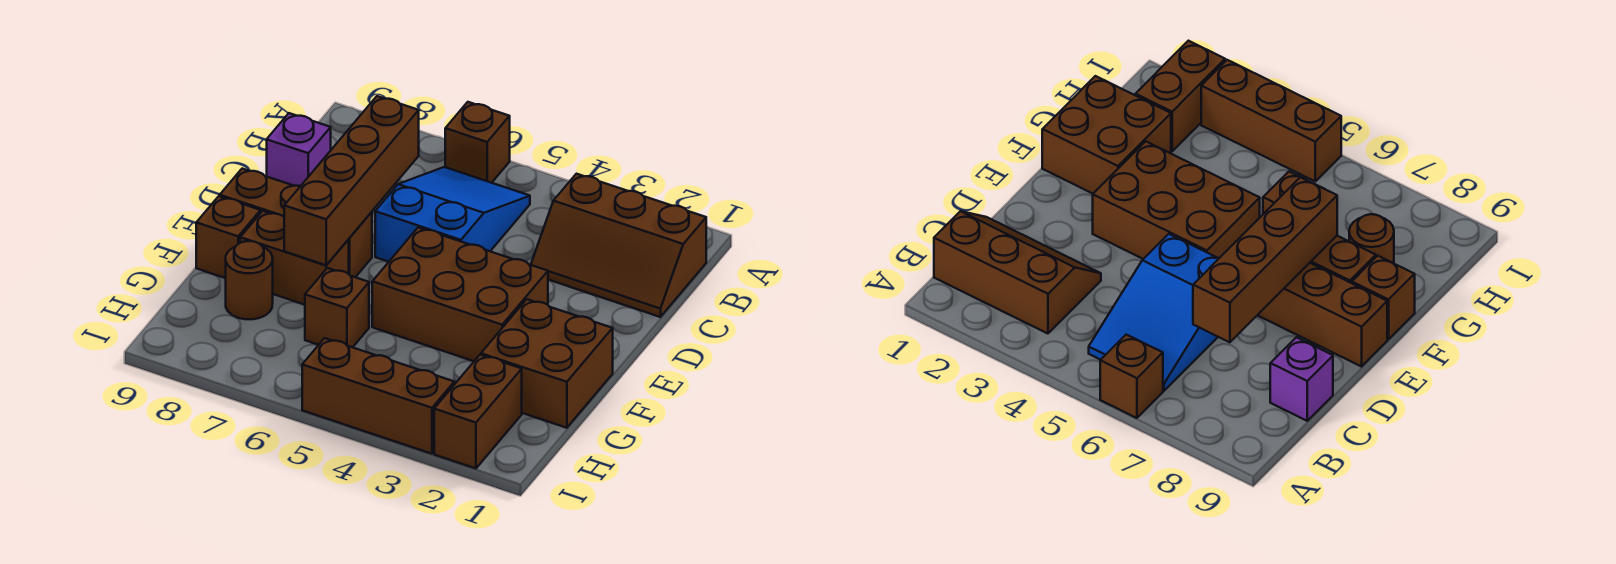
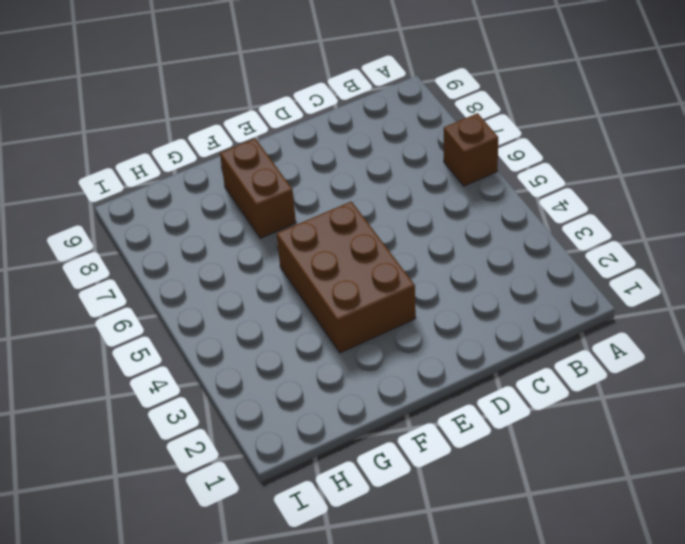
none -> brown slope B1:C3 level 1 top B
none -> blue slope B5:D6 level 1 top D
none -> purple brick C9 level 1

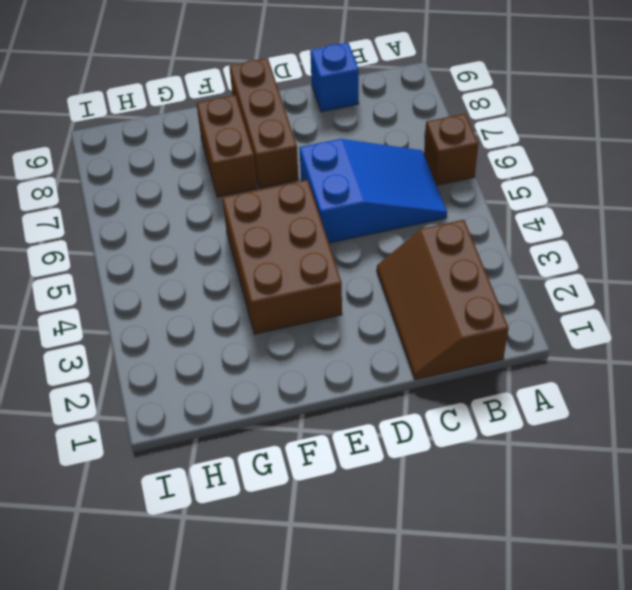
blue brick C9 level 1 -> purple brick C9 level 1
none -> brown brick F1:G2 level 1
none -> brown brick F9 level 1
none -> brown brick G6 level 1

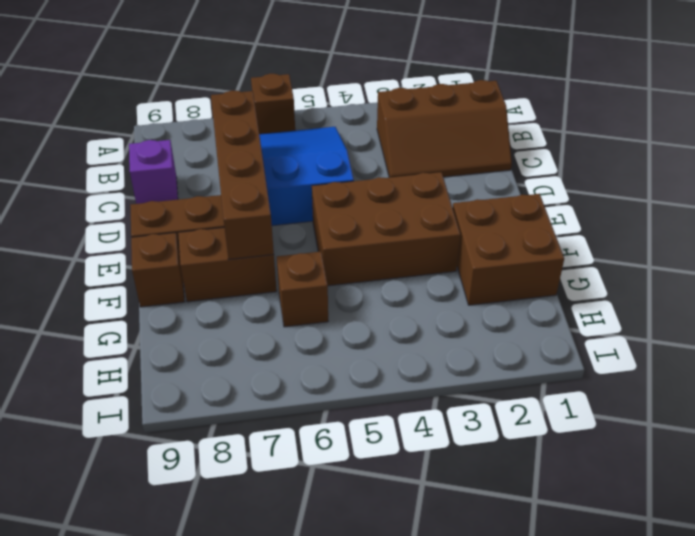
none -> brown round brick G8 level 1
none -> brown brick H2:I2 level 1
none -> brown brick I3:I5 level 1

